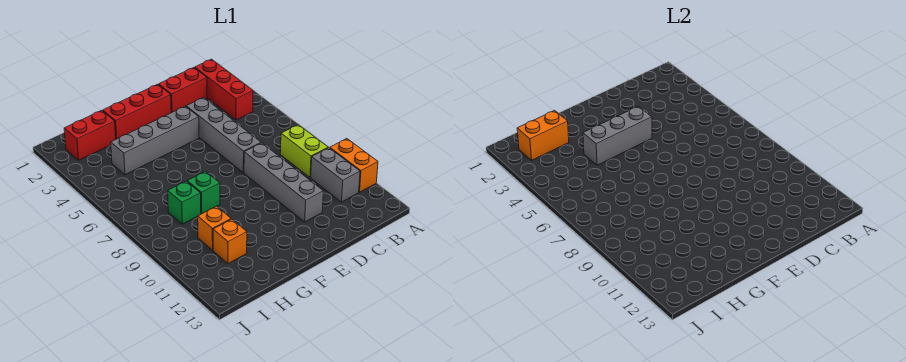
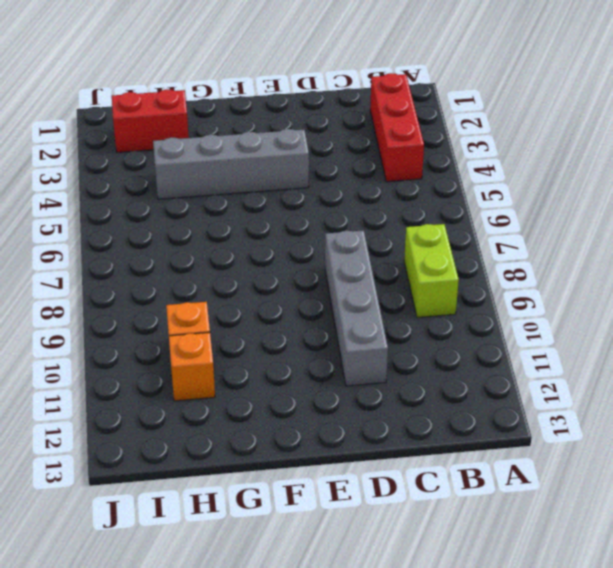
none -> orange brick A10:A11 level 1
none -> grey brick B10:B11 level 1
none -> red brick C2:D2 level 1

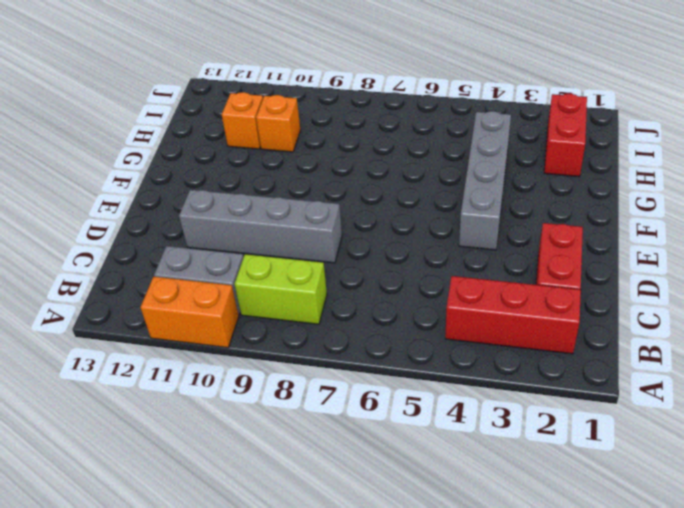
none -> grey brick D4:D7 level 1
none -> red brick E2:G2 level 1
none -> green brick G8 level 1

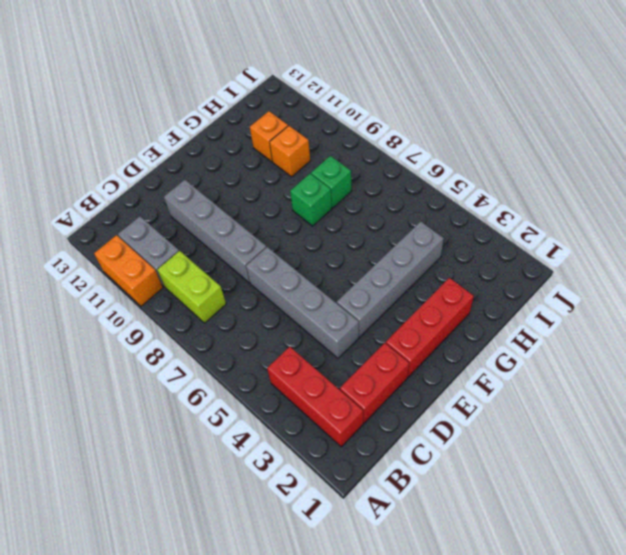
none -> red brick H2:I2 level 1
none -> grey brick E4:G4 level 2
none -> orange brick H2:I2 level 2

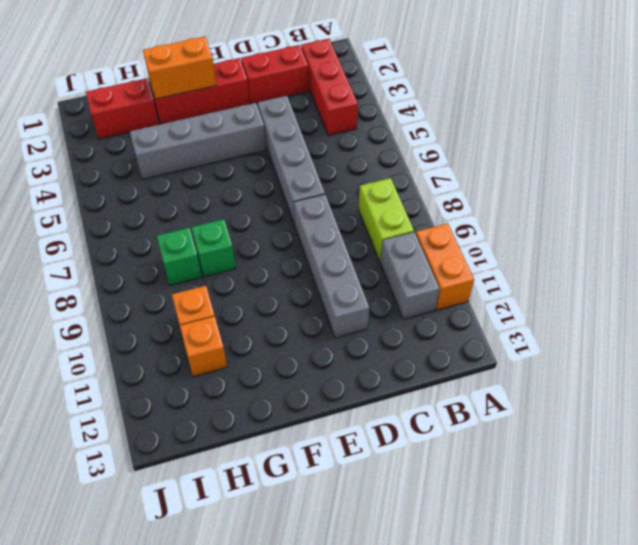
orange brick F2:G2 level 2 -> orange brick H2:I2 level 2
none -> grey brick E4:G4 level 2

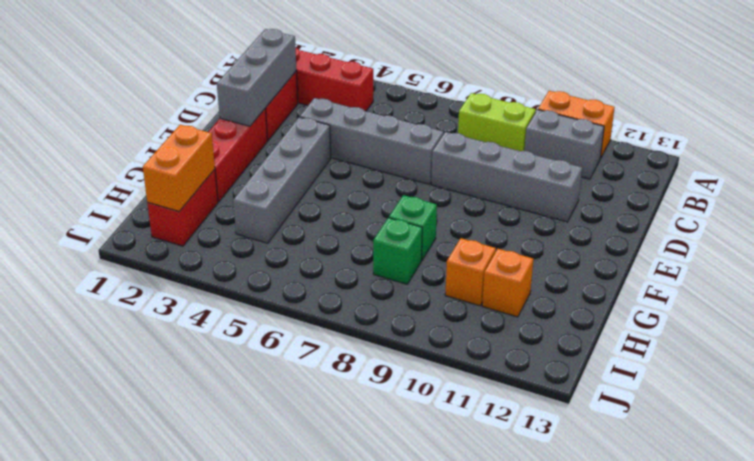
grey brick C2:E2 level 2 -> grey brick E4:G4 level 2

